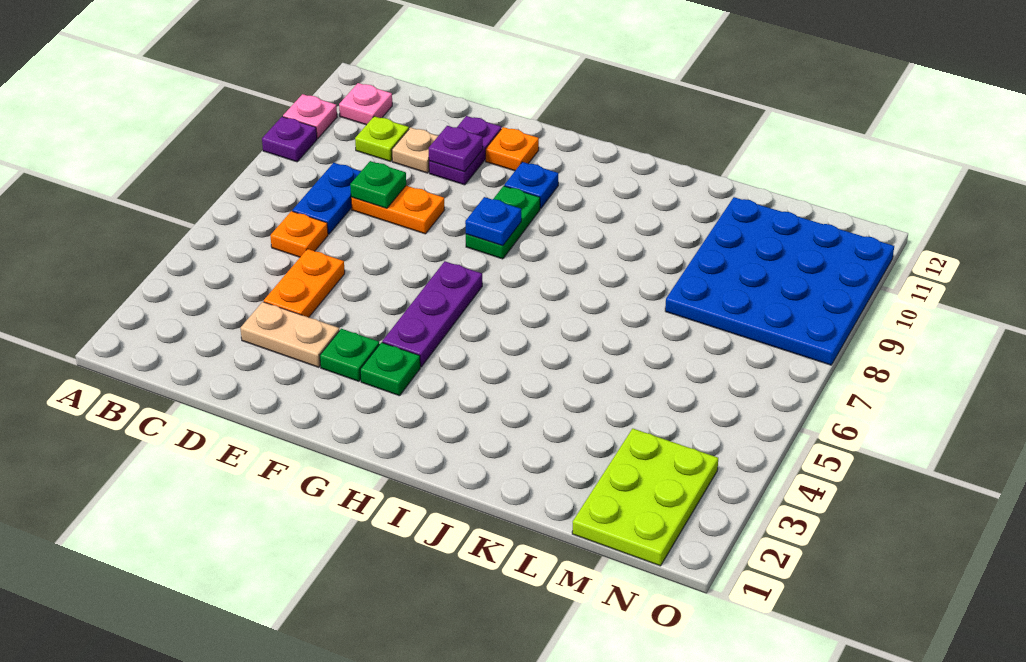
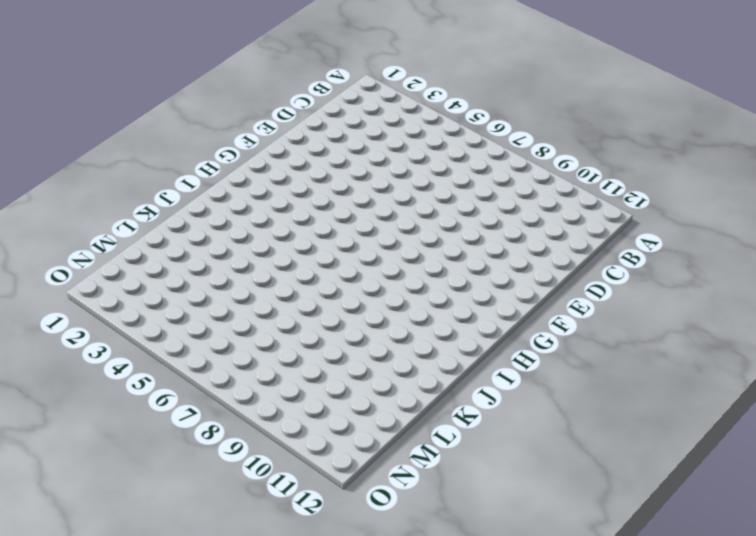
none -> purple plate A9 level 1
none -> pink plate A10 level 1
none -> pink plate B11 level 1

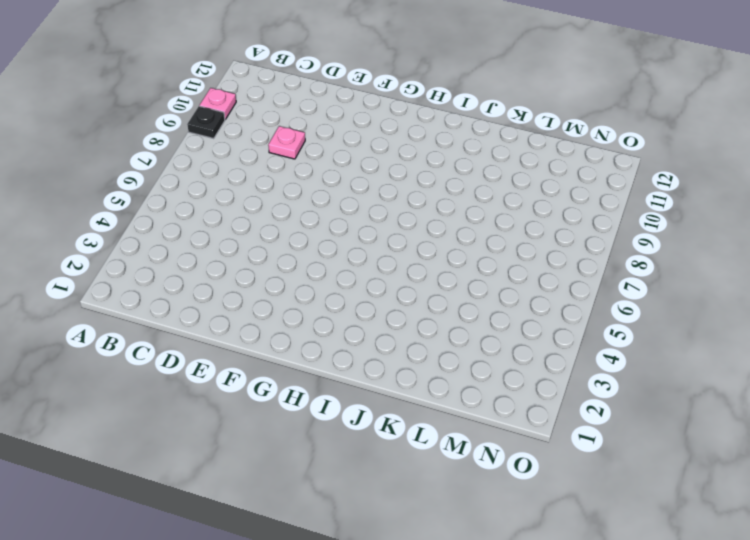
black plate A9 level 1 -> purple plate A9 level 1
pink plate D9 level 1 -> pink plate B11 level 1
none -> orange plate C6 level 1
none -> blue plate C7:C8 level 1
none -> lime plate C10 level 1

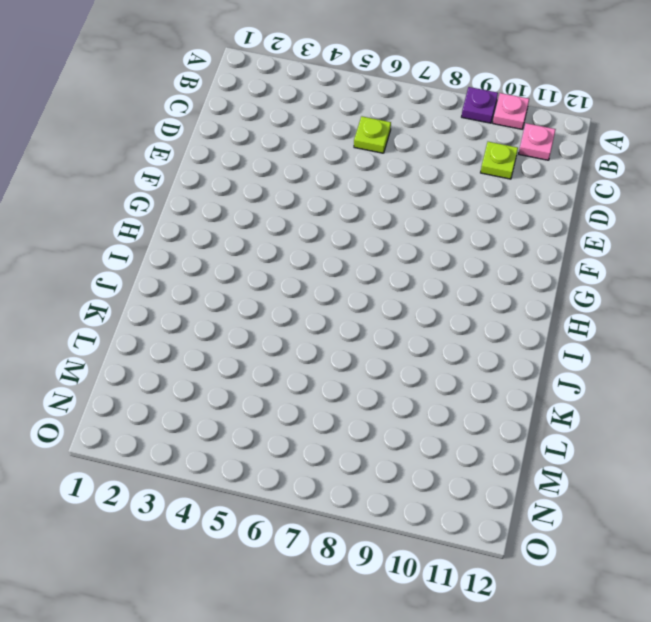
lime plate C6 level 1 -> orange plate C6 level 1
none -> blue plate C7:C8 level 1
none -> tan plate D3:E3 level 1
none -> orange plate D4:D5 level 1

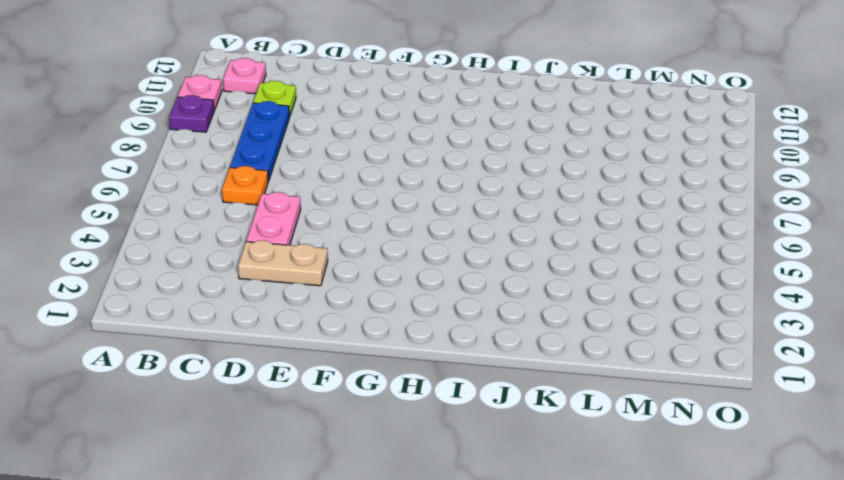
blue plate C7:C9 level 1 -> blue plate C7:C8 level 1
pink plate D4:D5 level 1 -> orange plate D4:D5 level 1
none -> orange plate D8:E8 level 1
none -> tan plate D10 level 1
none -> purple plate E10:E11 level 1

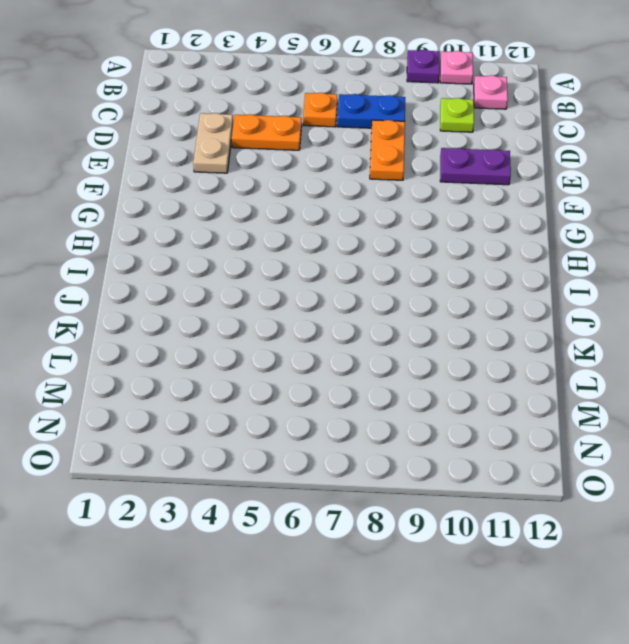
none -> tan plate D10 level 1
none -> green plate F3 level 1
none -> orange plate F11 level 1

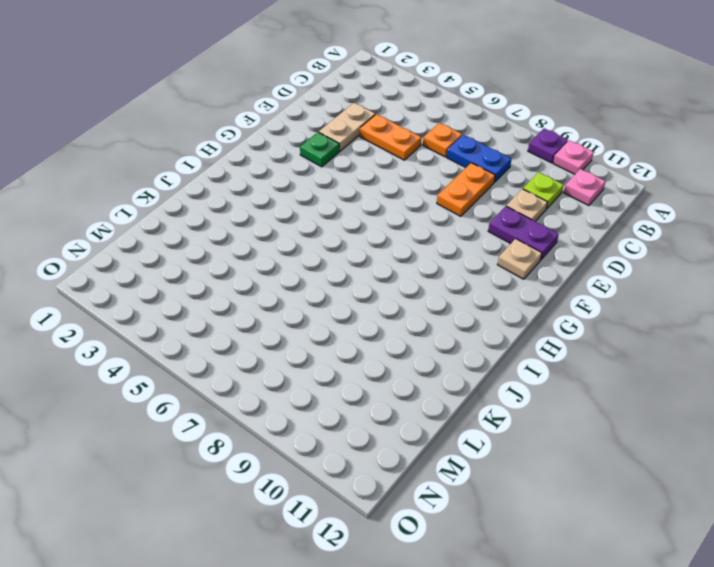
tan plate F11 level 1 -> orange plate F11 level 1
none -> green plate G3 level 1
none -> purple plate G4:G6 level 1
none -> green plate G8:G9 level 1

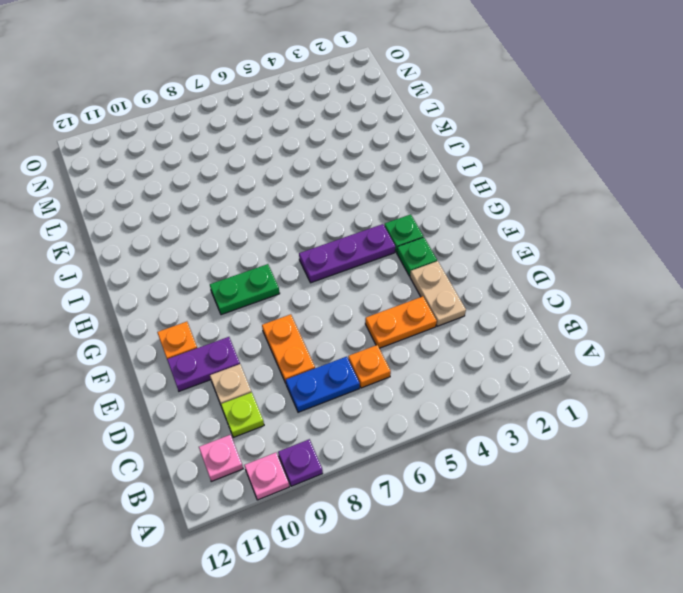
none -> blue plate G10 level 1
none -> blue plate L8:O11 level 1
none -> lime plate M1:N3 level 1

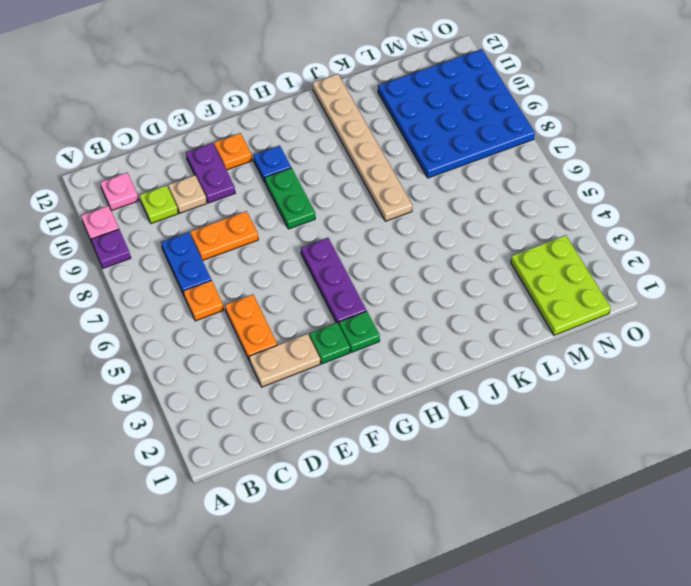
tan plate J7:J12 level 1 -> none
none -> green plate D8 level 2
none -> purple plate E10 level 2
none -> blue plate G8 level 2

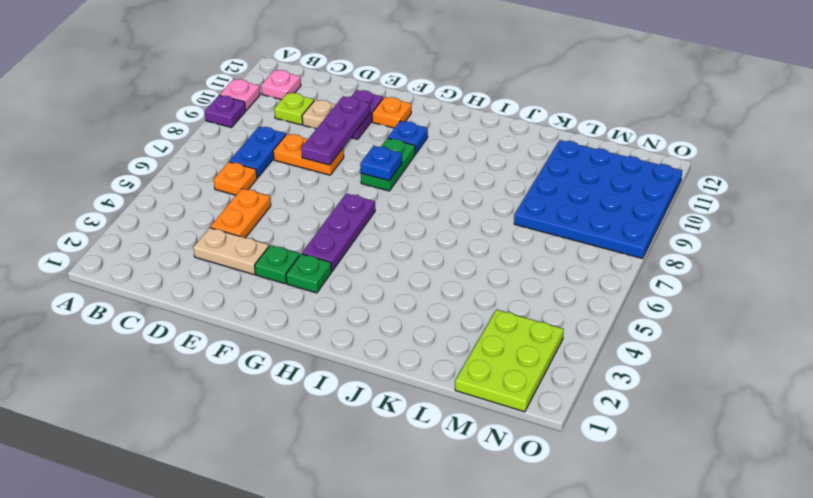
purple plate E8:E10 level 2 -> purple plate E10 level 2
none -> green plate D8 level 2

